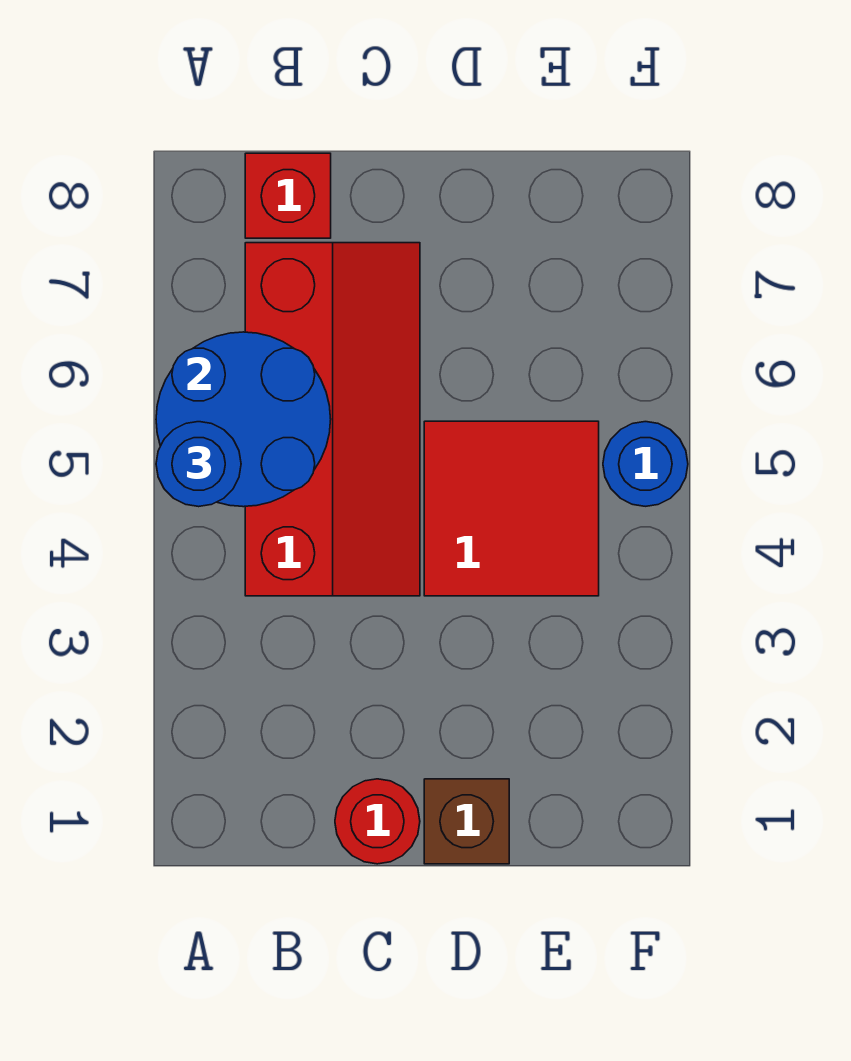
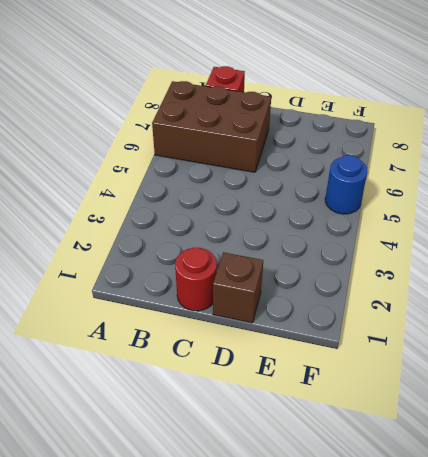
brown brick A6:C7 level 1 -> red slope B4:C7 level 1 top B
none -> red tile D4:E5 level 1
none -> blue round brick A5:B6 level 2

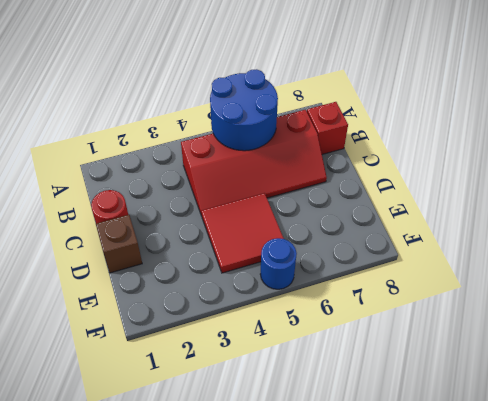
none -> blue round brick A5 level 3

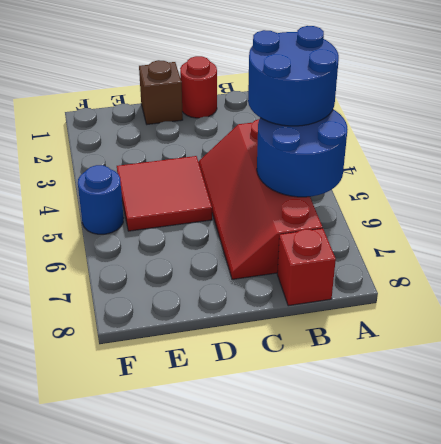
blue round brick A4:B5 level 3 -> blue round brick A5 level 3

